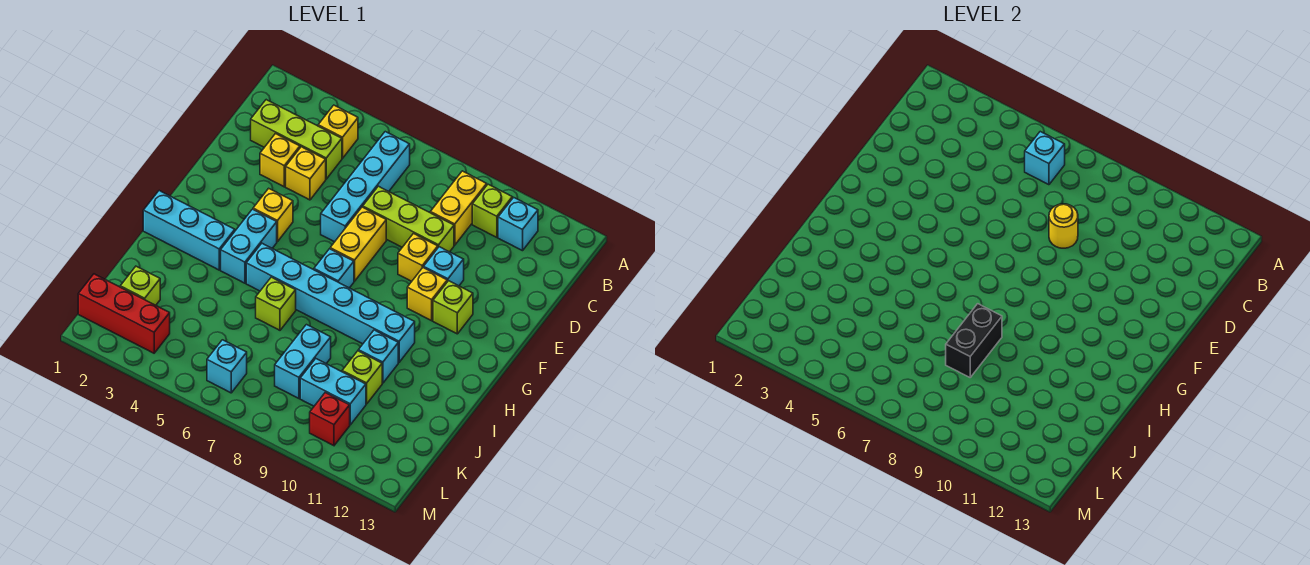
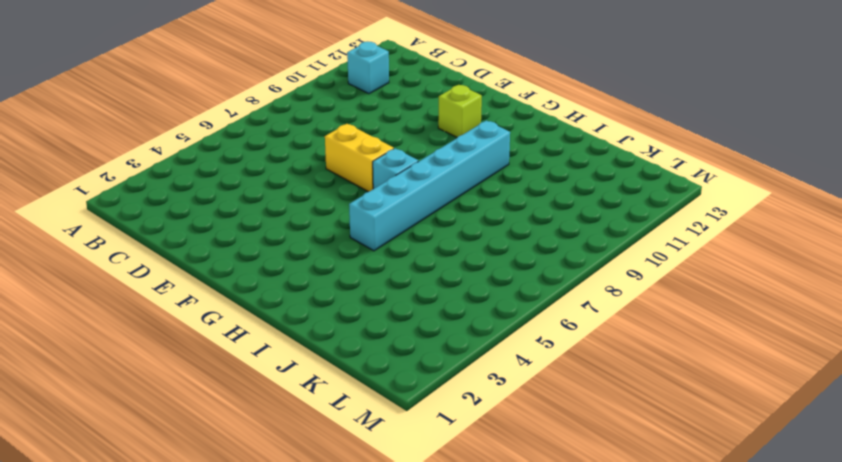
none -> yellow brick B4 level 1
none -> cyan brick B6:E6 level 1
none -> yellow brick B9:C9 level 1
none -> lime brick B10 level 1

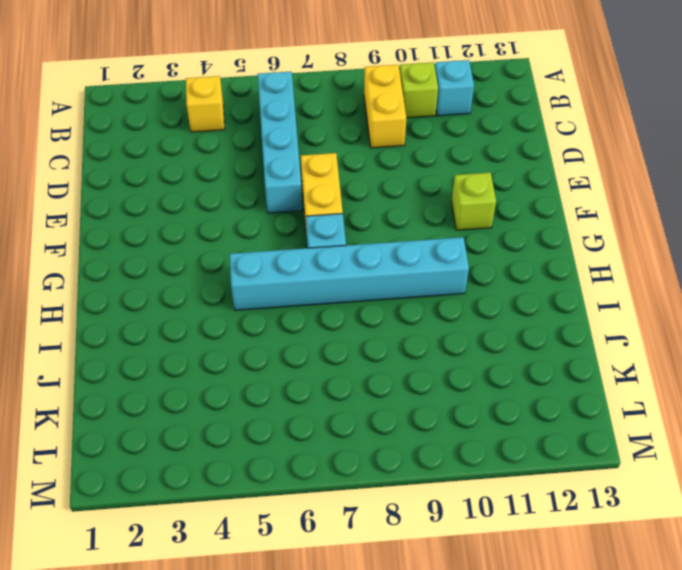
none -> lime brick C2:C4 level 1
none -> yellow brick D3 level 1
none -> yellow brick D4 level 1
none -> lime brick D7:D9 level 1

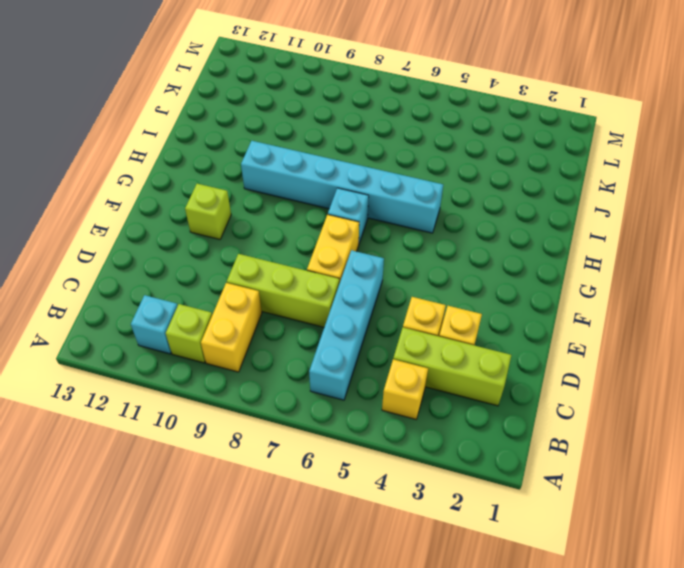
none -> yellow brick E9 level 1
none -> cyan brick E10 level 1
none -> yellow brick F4 level 1
none -> yellow brick F10 level 1

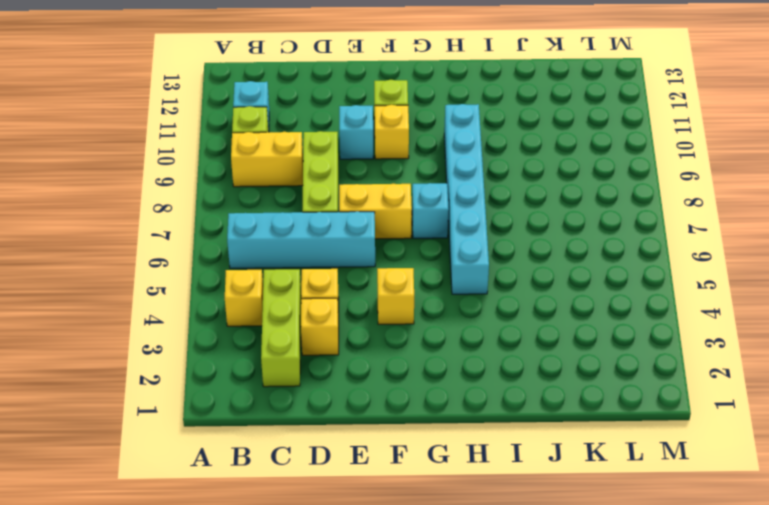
none -> yellow brick E9 level 1
none -> cyan brick G4:H4 level 1
none -> cyan brick H1:H3 level 1
none -> lime brick I6 level 1

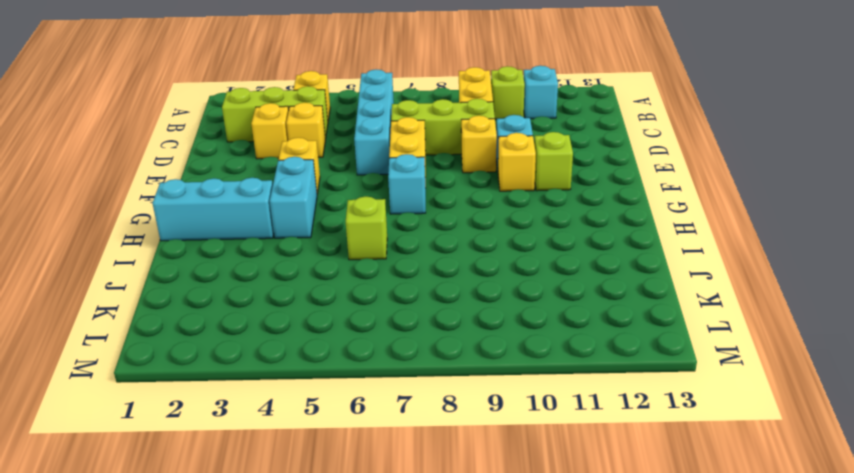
none -> cyan brick H5:H10 level 1
none -> cyan brick I10 level 1
none -> cyan brick J8:K8 level 1
none -> lime brick J10 level 1

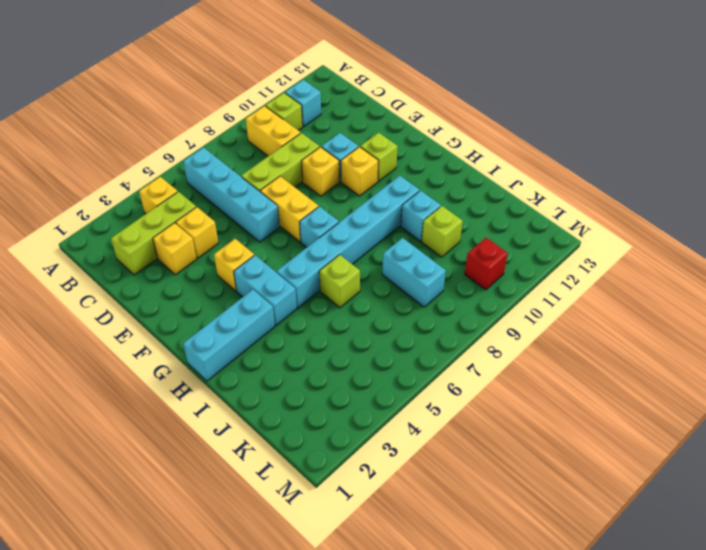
none -> lime brick K2 level 1
none -> cyan brick K9:K10 level 1
none -> red brick L1:L3 level 1
none -> cyan brick L6 level 1

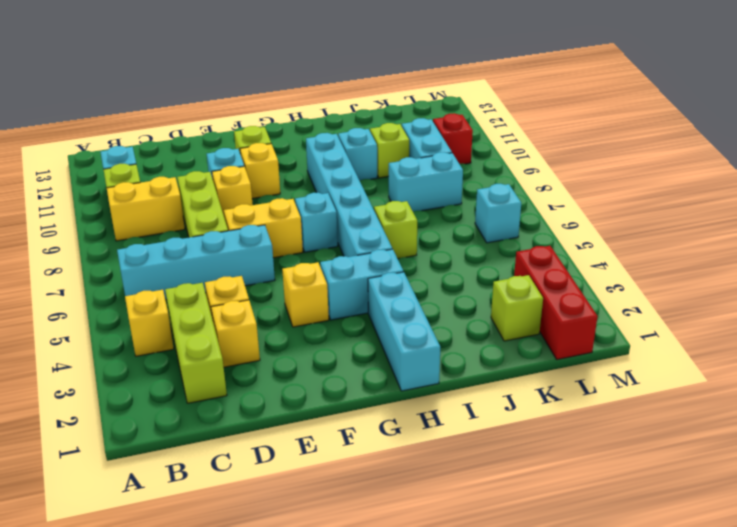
none -> cyan brick B6 level 2
none -> yellow round brick D8 level 2
none -> black brick I8:J8 level 2

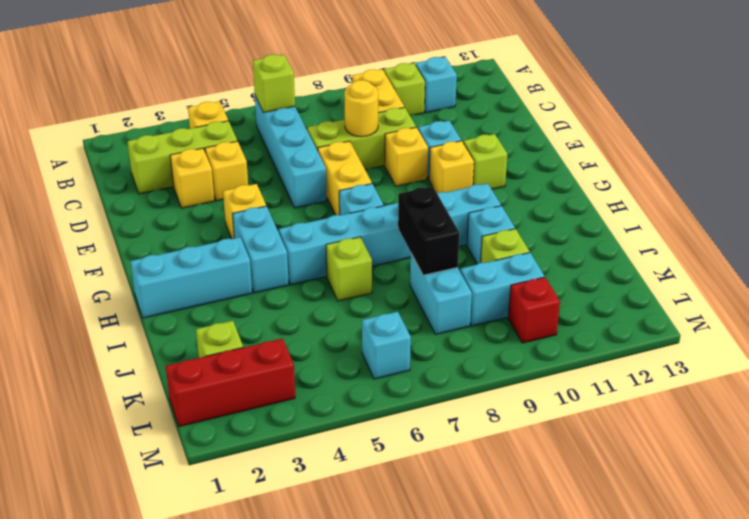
lime brick B6 level 2 -> cyan brick B6 level 2

